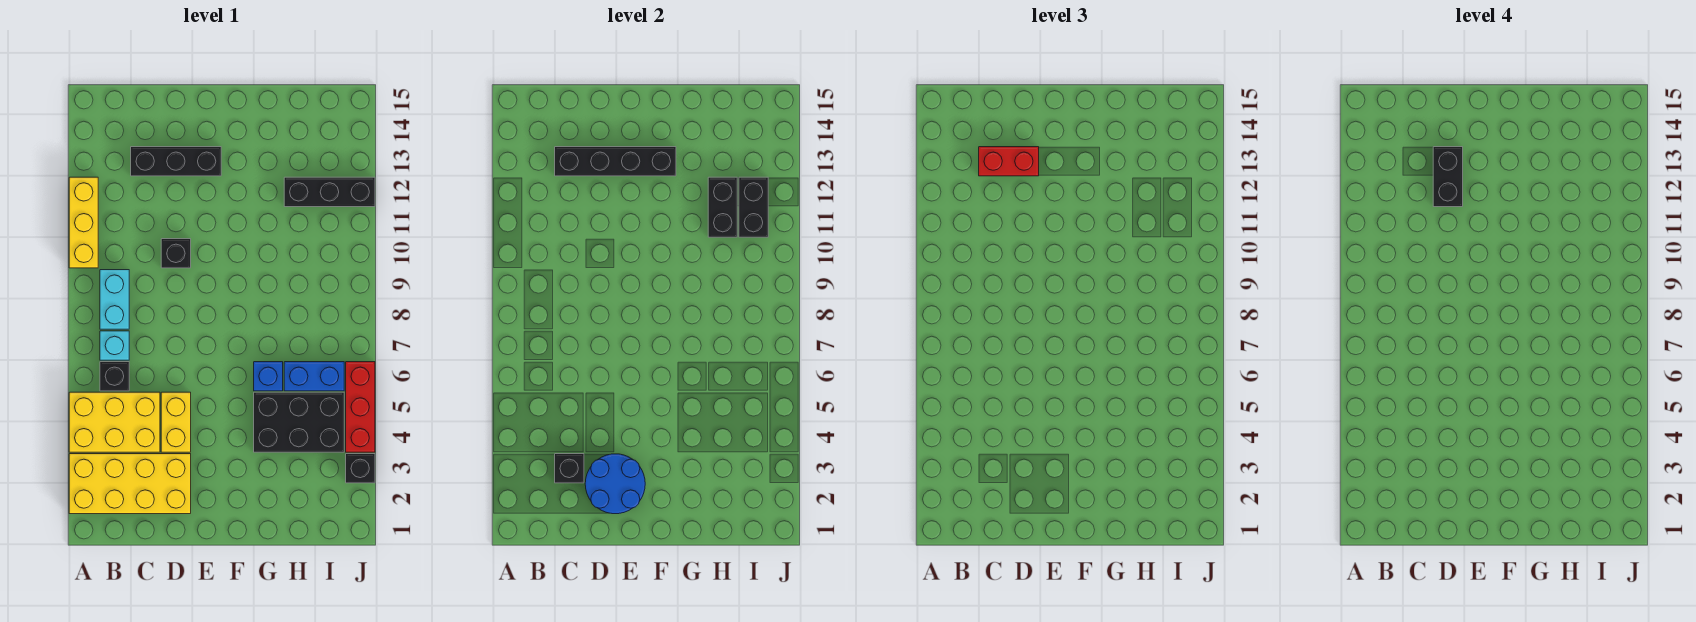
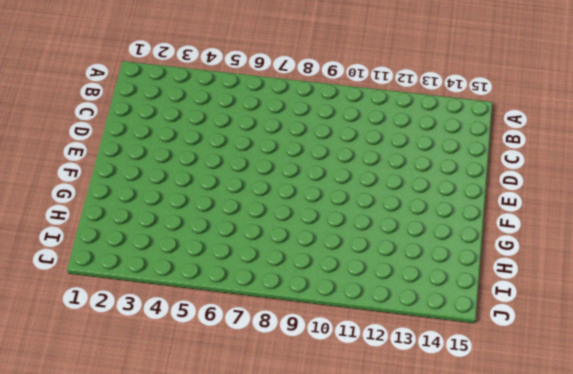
none -> yellow brick A2:D3 level 1
none -> yellow brick A4:C5 level 1
none -> yellow brick A10:A12 level 1

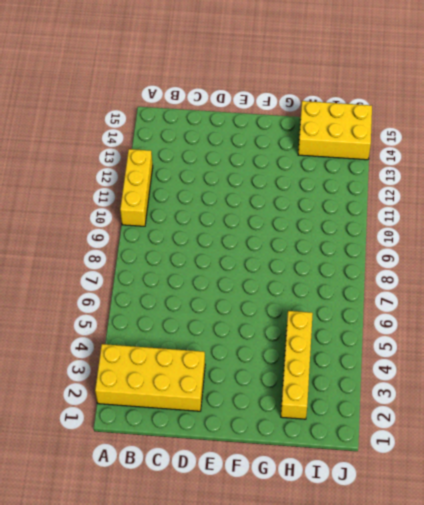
yellow brick H2:H5 level 1 -> black brick G4:I5 level 1
yellow brick H14:J15 level 1 -> yellow brick A4:C5 level 1
none -> black brick B6 level 1
none -> cyan brick B7 level 1
none -> cyan brick B8:B9 level 1

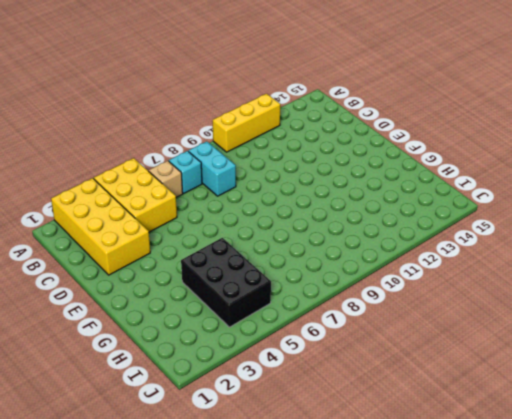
tan brick B6 level 1 -> black brick B6 level 1
cyan brick B8:C8 level 1 -> cyan brick B8:B9 level 1
none -> black brick C13:E13 level 1
none -> yellow brick D4:D5 level 1
none -> black brick D10 level 1

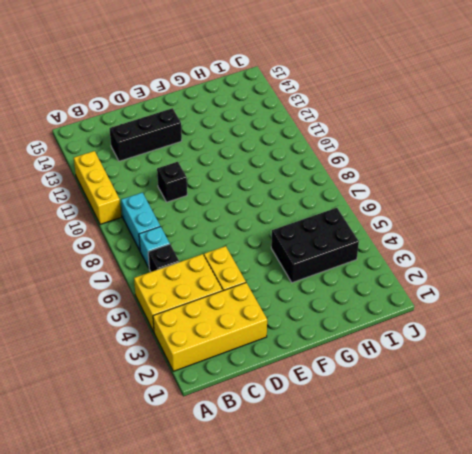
none -> blue brick G6 level 1
none -> blue brick H6:I6 level 1
none -> black brick H12:J12 level 1

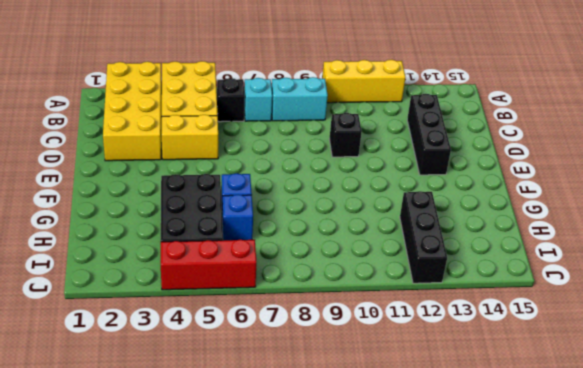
blue brick H6 level 1 -> blue brick H6:I6 level 1
none -> black brick J3 level 1
none -> black brick C3 level 2
none -> black brick C13:F13 level 2

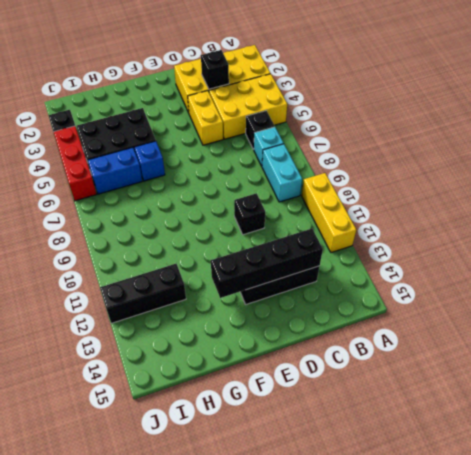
none -> blue round brick D2:E3 level 2
none -> black brick H11:H12 level 2
none -> black brick I11:I12 level 2

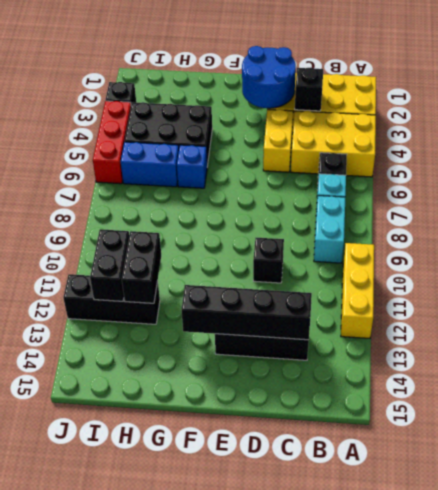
none -> red brick C13:D13 level 3
none -> black brick D12:D13 level 4

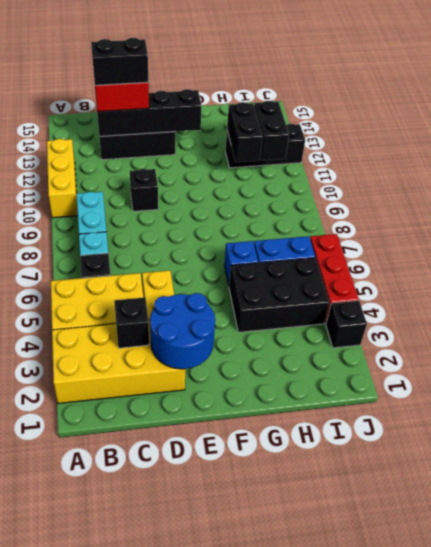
black brick C13:D13 level 4 -> black brick D12:D13 level 4

